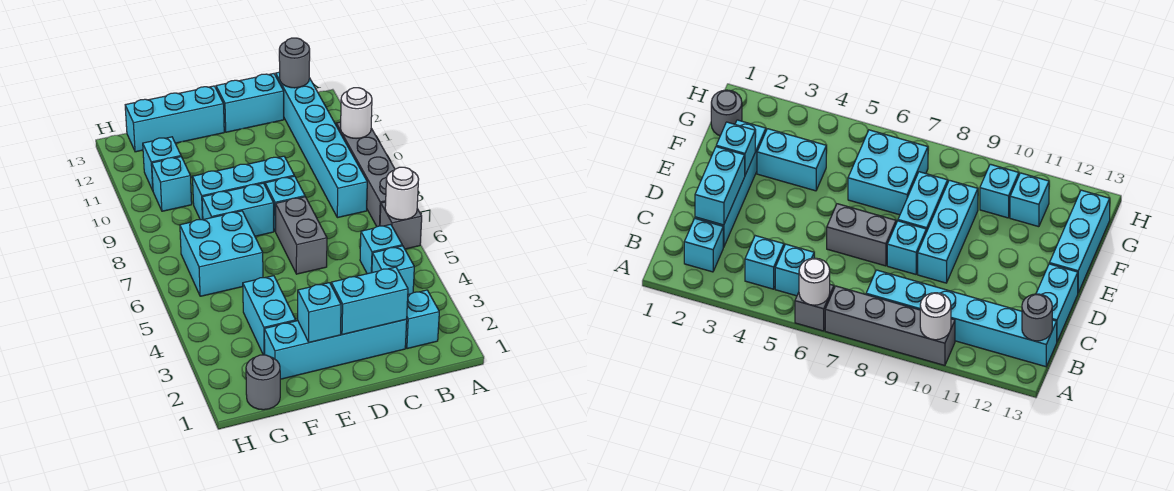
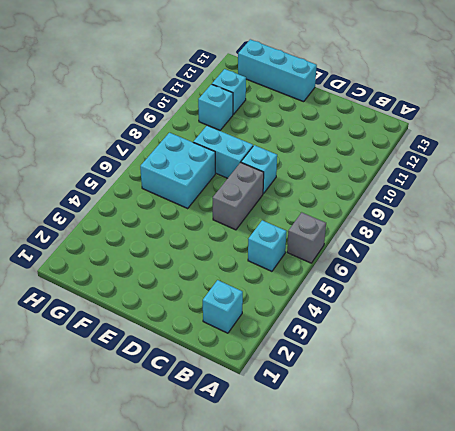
none -> grey brick A7:A10 level 1
none -> cyan brick B4 level 1
none -> cyan brick B8:B13 level 1

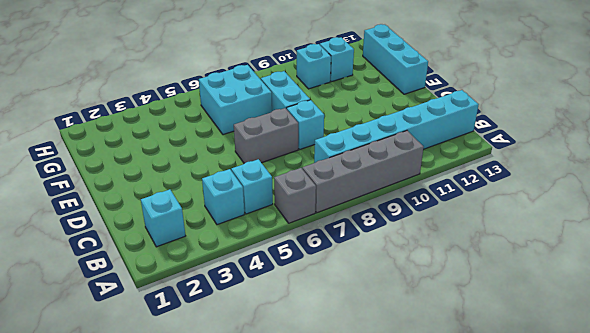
none -> cyan brick C2:F2 level 1
none -> cyan brick C13:D13 level 1
none -> cyan brick D9:F9 level 1

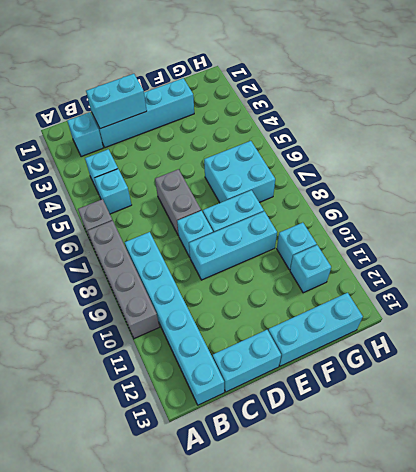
none -> cyan brick F3:F4 level 1
none -> grey round brick G1 level 1
none -> white round brick A6 level 2

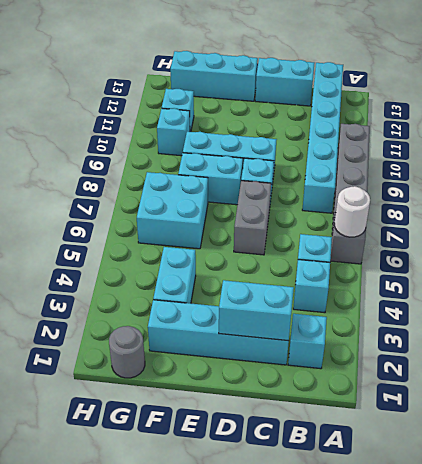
none -> white round brick A10 level 2
none -> grey round brick B13 level 2
none -> cyan brick E2 level 2

